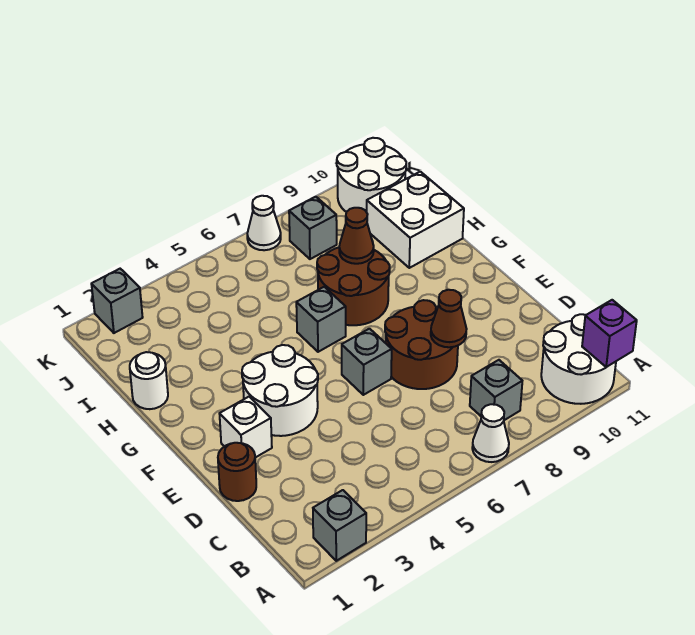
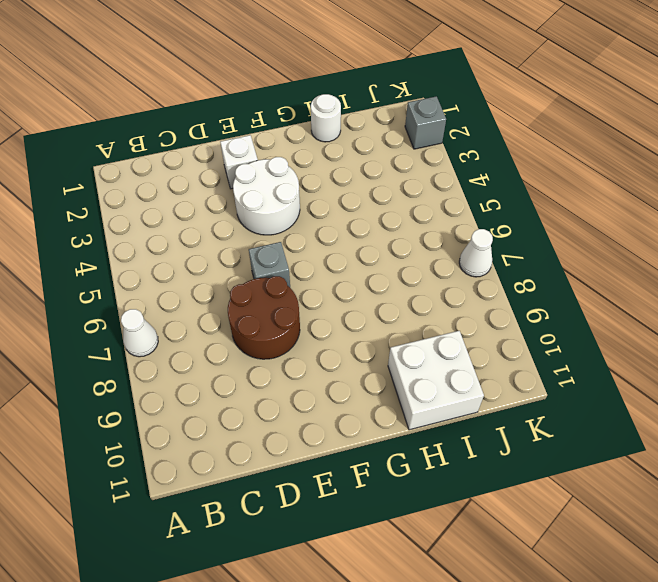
none -> grey brick A2 level 1
none -> white round brick A10:B11 level 1
none -> grey brick B8 level 1

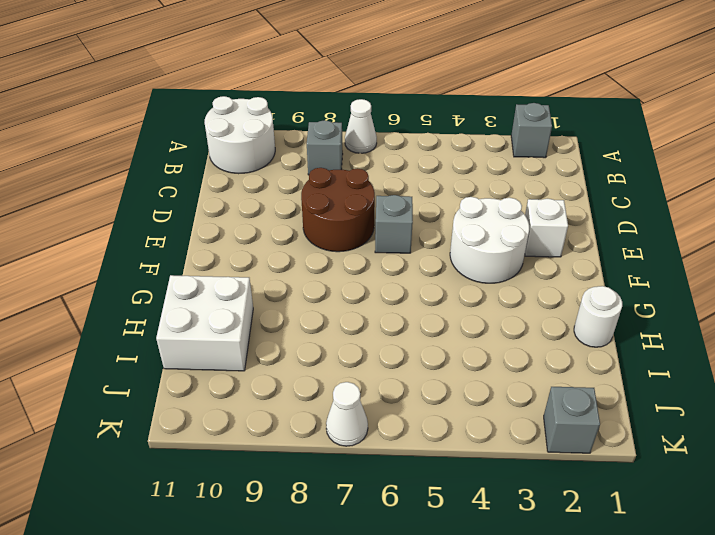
none -> brown round brick D1 level 1
none -> grey brick G6 level 1
none -> brown round brick G7:H8 level 1

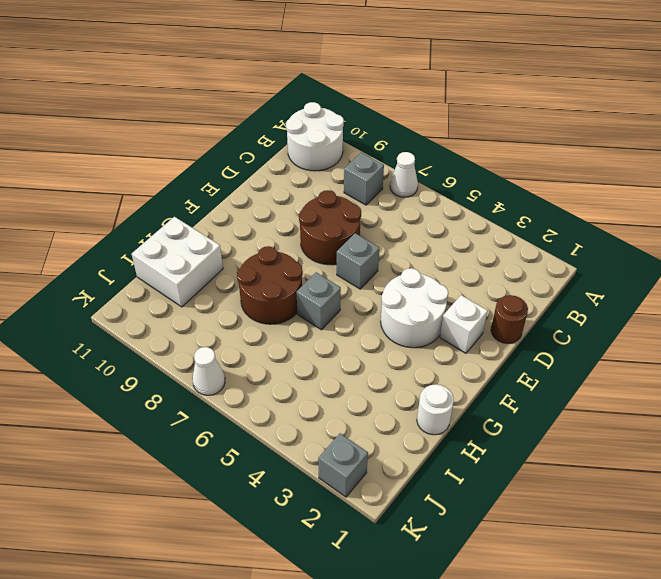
none -> grey brick A2 level 1
none -> grey brick J8 level 1
none -> white round brick J10:K11 level 1

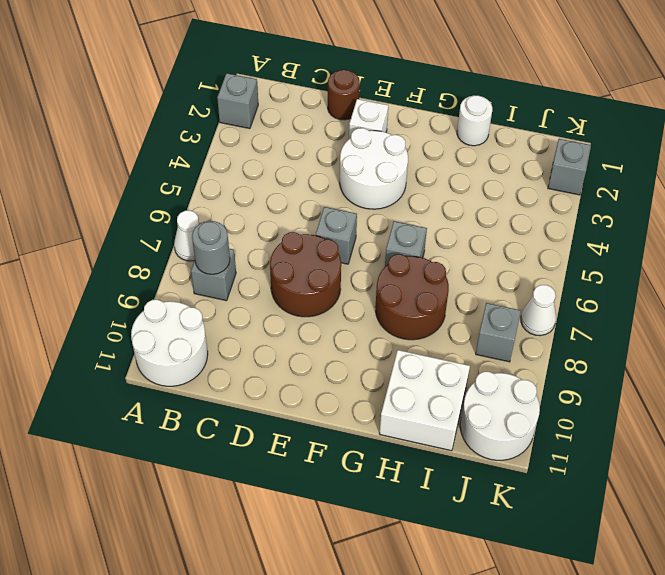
grey round brick B8 level 2 -> none
none -> purple brick A11 level 2
none -> brown cone D8 level 2
none -> brown cone H8 level 2

